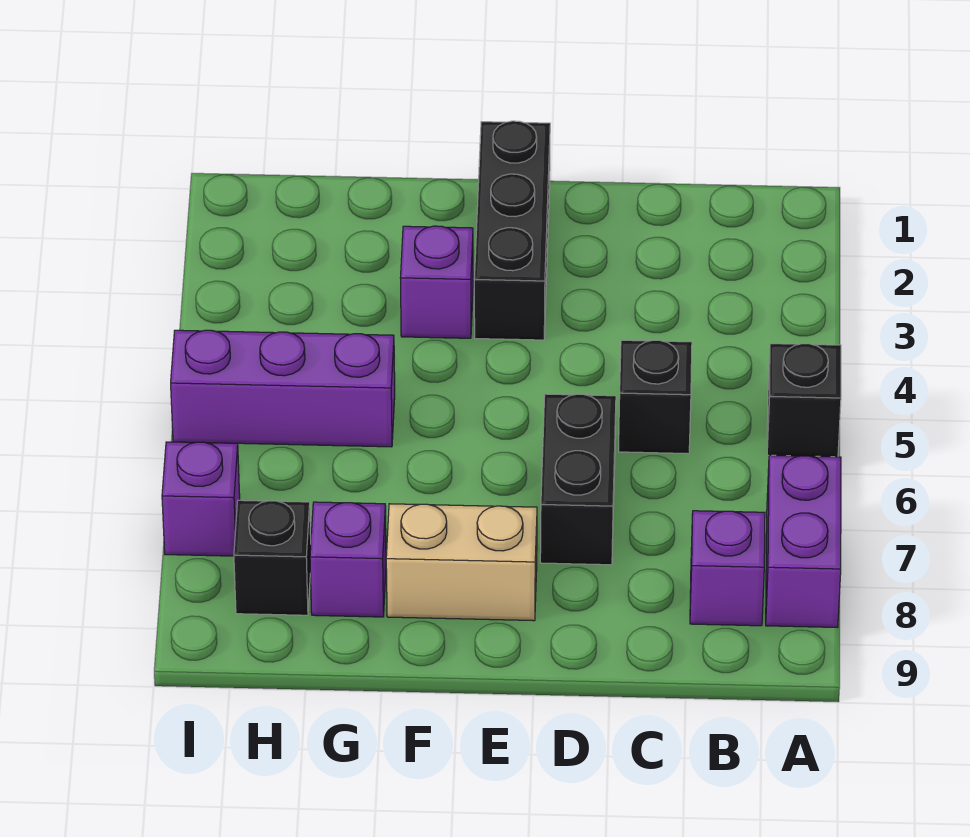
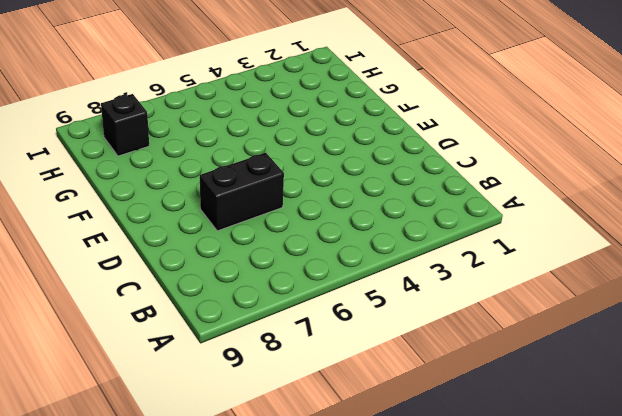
none -> black brick A5 level 1
none -> purple brick A7:A8 level 1
none -> purple brick B8 level 1

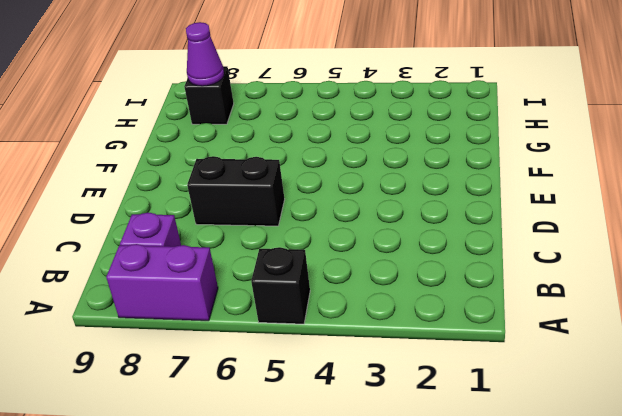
purple cone H8 level 2 -> none
none -> black brick C5 level 1
none -> black brick E1:E3 level 1
none -> tan brick E8:F8 level 1

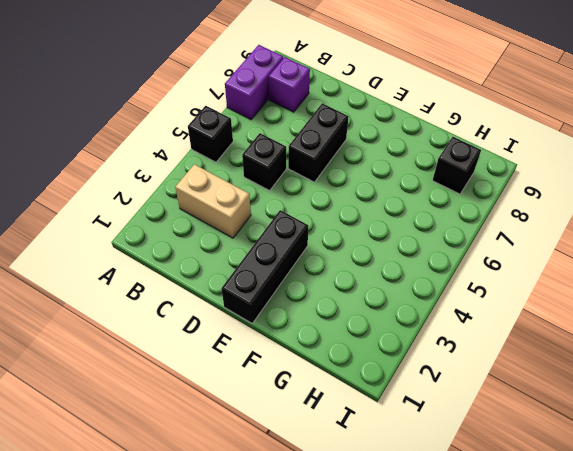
tan brick B3:C3 level 1 -> tan brick E8:F8 level 1
none -> purple brick F3 level 1
none -> purple brick G5:I5 level 1
none -> purple brick G8 level 1

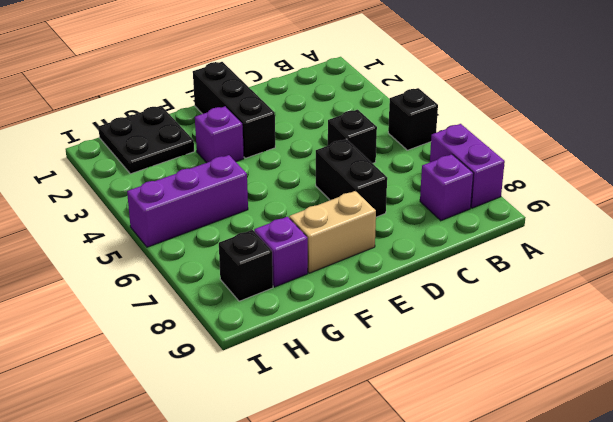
black plate G1:H2 level 1 -> none
none -> purple brick I7 level 1

